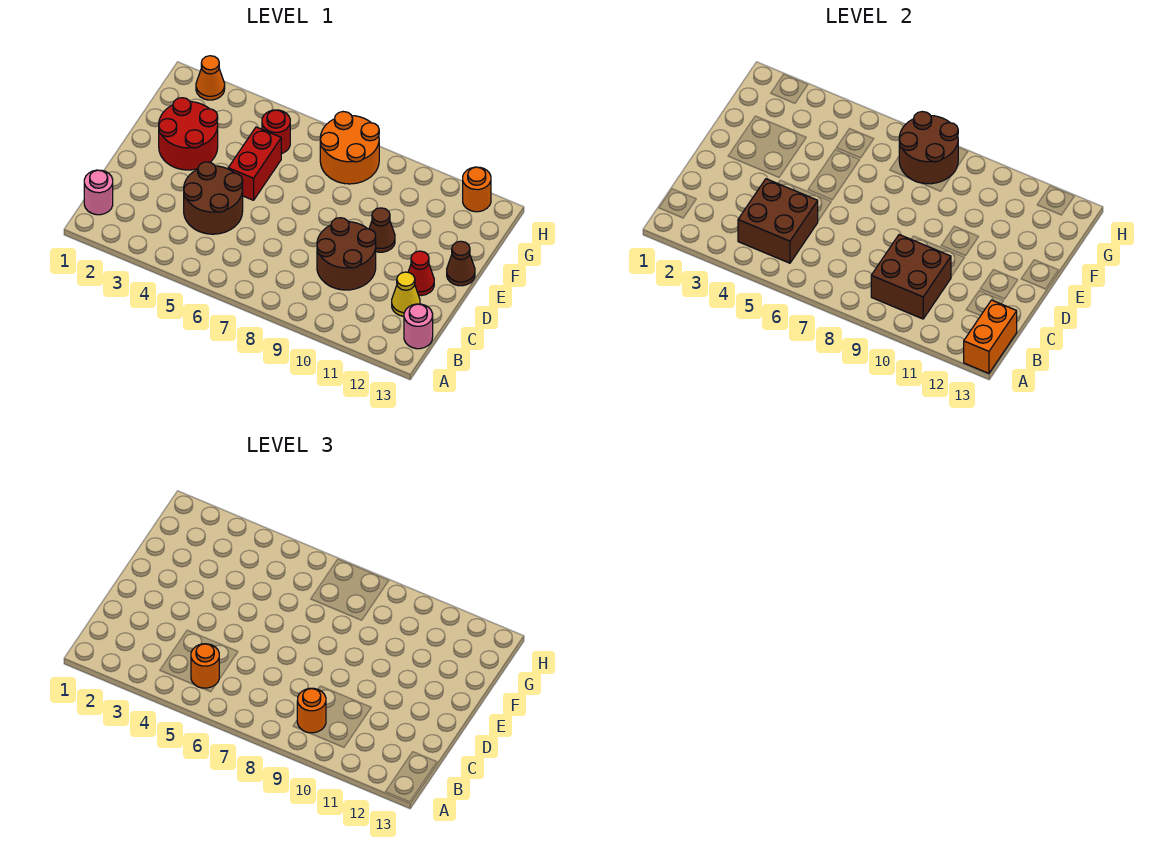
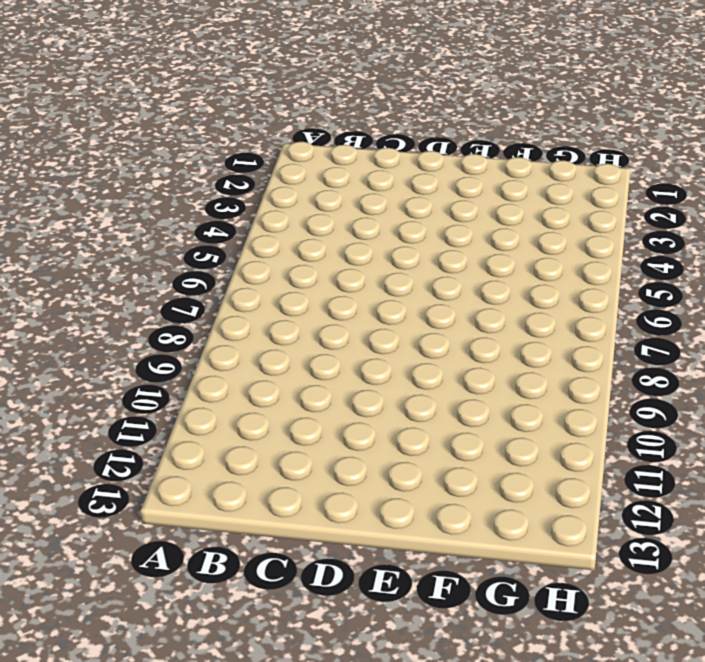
none -> pink round brick B1 level 1
none -> pink round brick B13 level 1
none -> brown round brick C4:D5 level 1

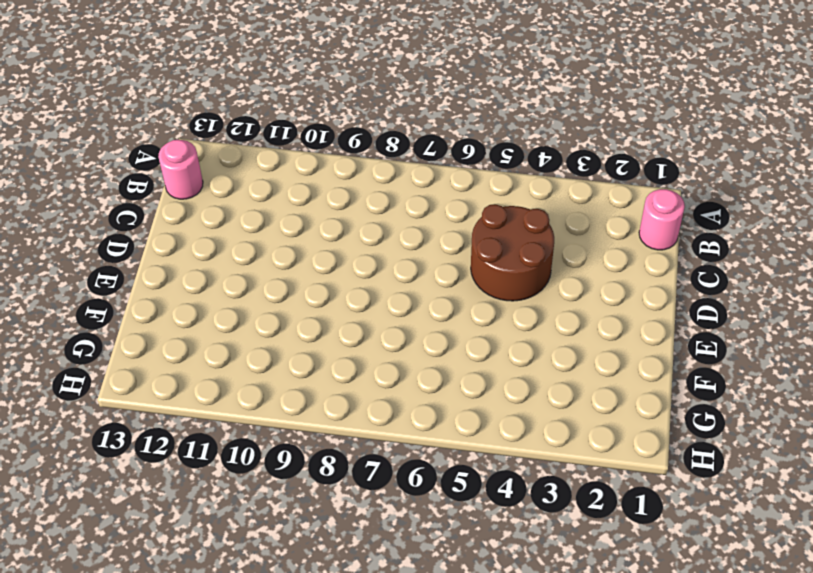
none -> brown round brick C9:D10 level 1
none -> yellow cone C12 level 1
none -> red cone D12 level 1

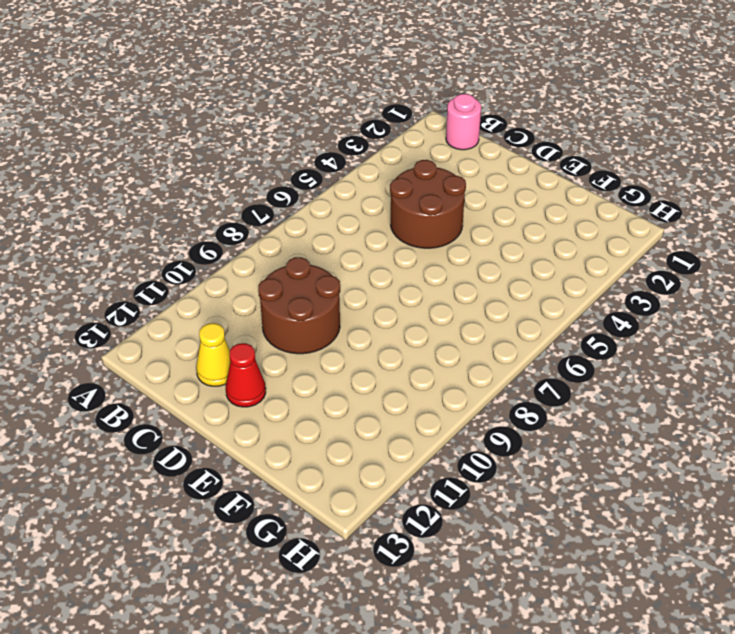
none -> pink round brick B13 level 1
none -> red round brick E2:F3 level 1
none -> red brick E5:F5 level 1

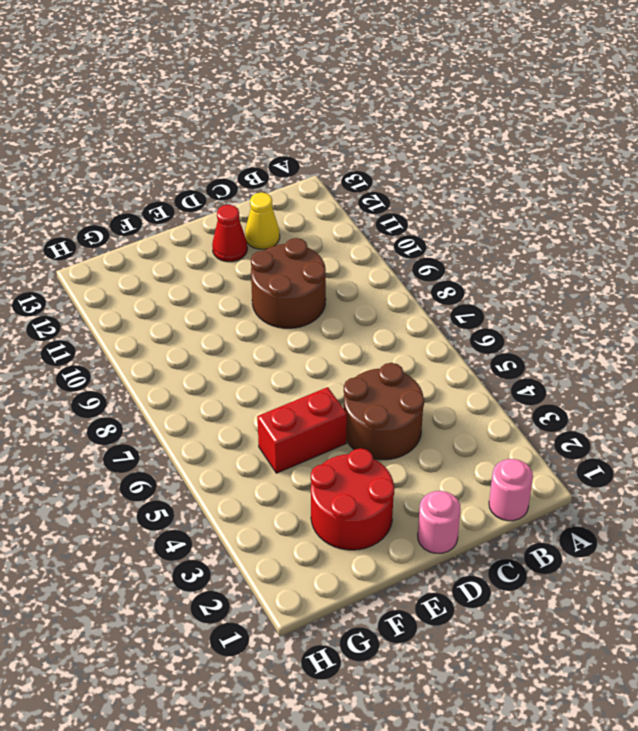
pink round brick D1 level 1 -> pink round brick B13 level 1
none -> brown cone E10 level 1
none -> brown cone E13 level 1
none -> red round brick G5 level 1

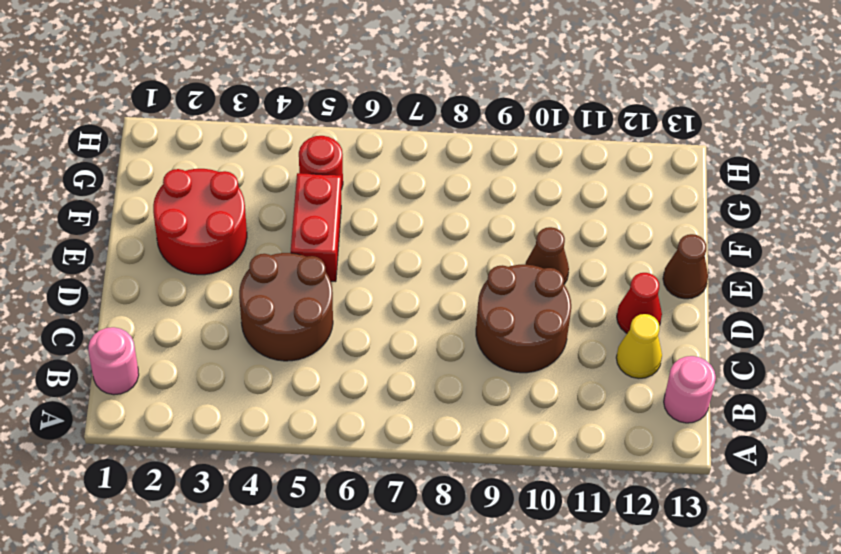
none -> orange round brick G7:H8 level 1
none -> orange cone H2 level 1
none -> orange round brick H12 level 1

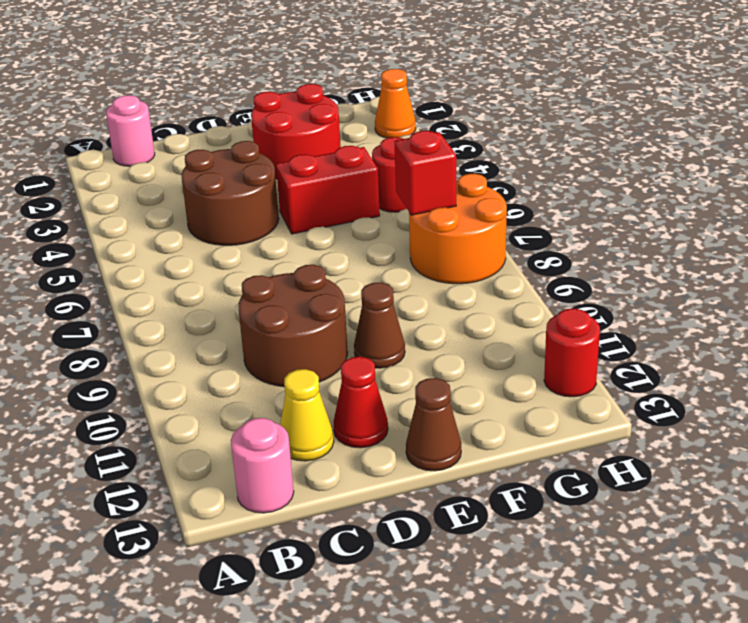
red brick G7 level 2 -> brown round brick G7:H8 level 2
red round brick H12 level 1 -> orange round brick H12 level 1
none -> orange brick A13:B13 level 2
none -> brown brick B4:C5 level 2
none -> brown brick B9:C10 level 2

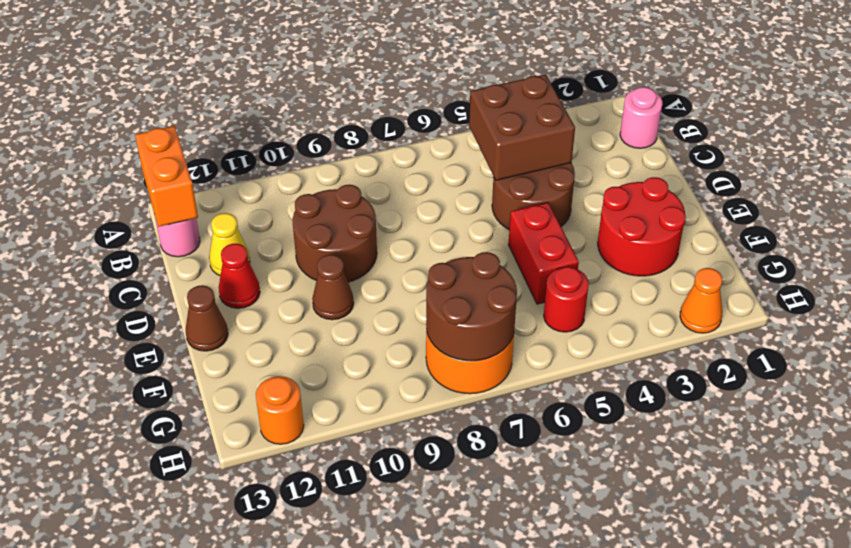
none -> brown brick B9:C10 level 2
none -> orange round brick B5 level 3
none -> orange round brick B9 level 3

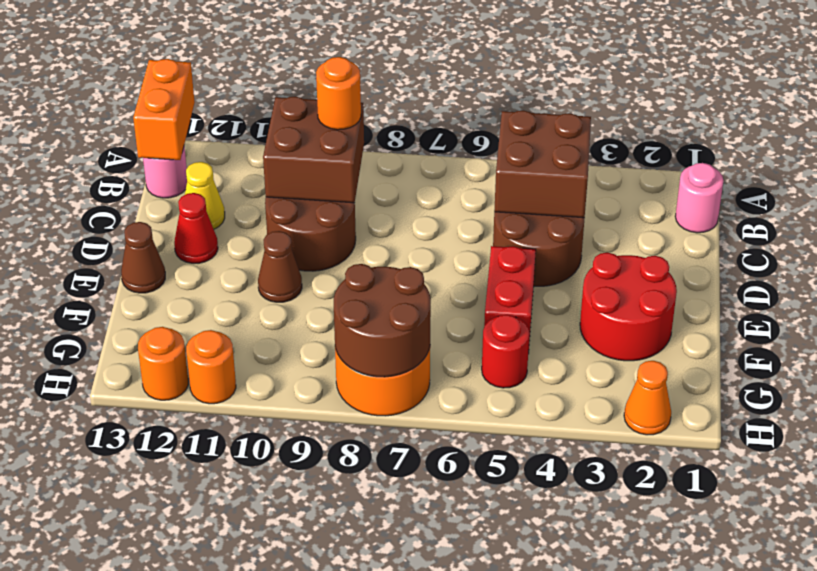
orange round brick H11 level 1 -> orange round brick B5 level 3

